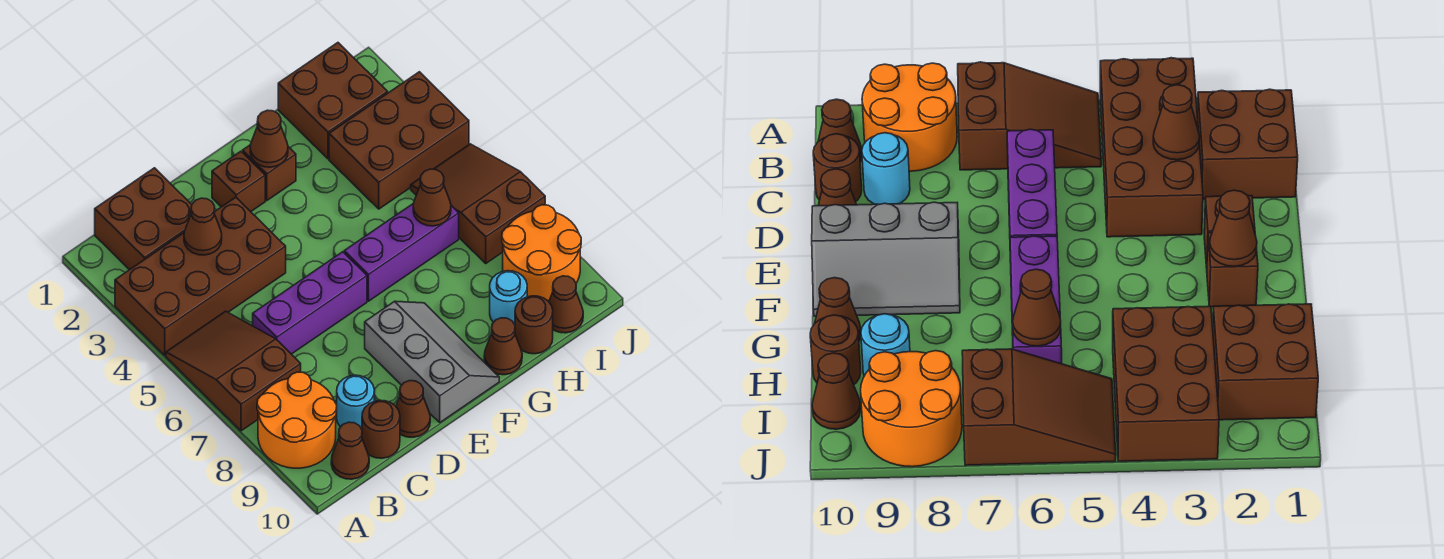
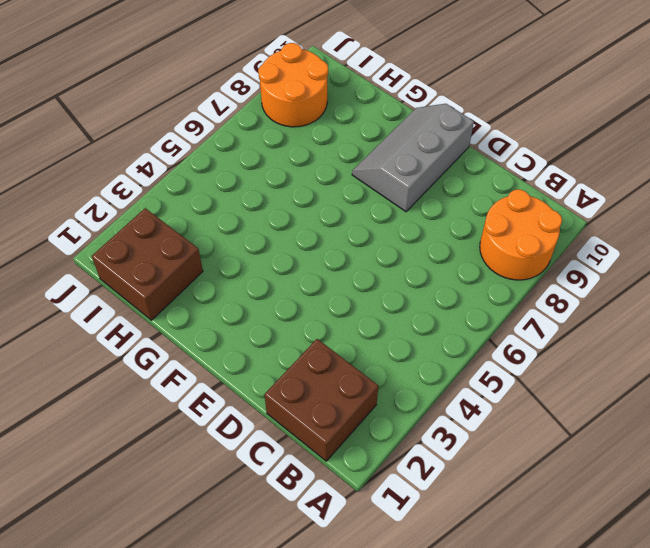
none -> brown brick A3:D4 level 1
none -> brown slope A5:B7 level 1 top 7
none -> brown cone B10 level 1

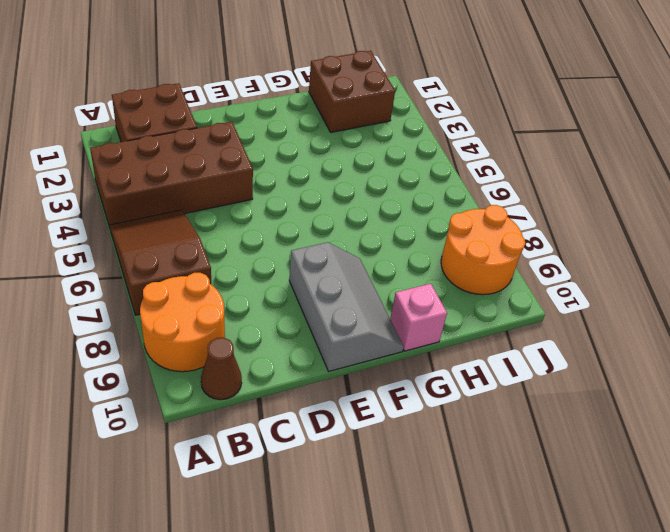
pink brick G10 level 1 -> brown cone G10 level 1
none -> purple brick C6:E6 level 1
none -> cyan round brick C9 level 1
none -> brown round brick C10 level 1

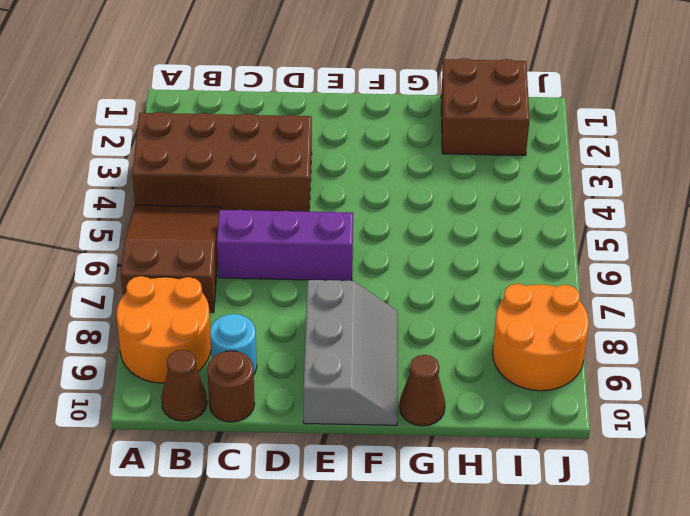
none -> brown brick B1:C2 level 1
none -> brown cone D10 level 1
none -> brown brick E2 level 1

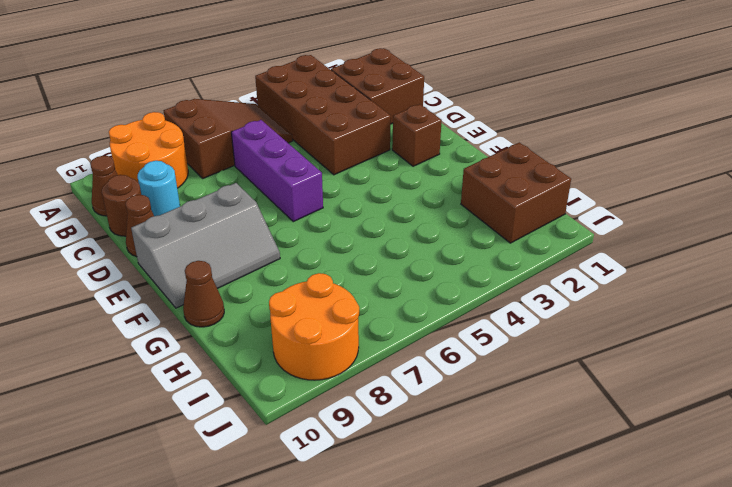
none -> brown brick F2 level 1
none -> purple brick F6:H6 level 1
none -> brown brick H3:J4 level 1

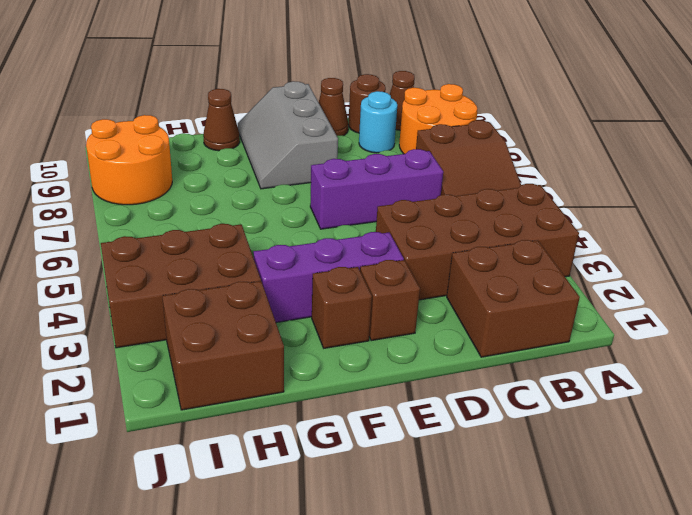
purple brick E3:G3 level 1 -> purple brick F6:H6 level 1
none -> cyan round brick H9 level 1
none -> brown round brick H10 level 1
none -> brown slope I5:J7 level 1 top 7

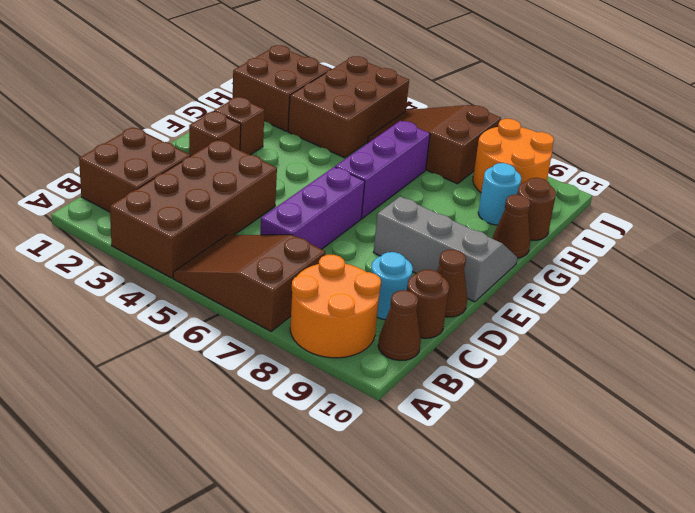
none -> brown cone I10 level 1
none -> brown cone C3 level 2
none -> brown cone F2 level 2

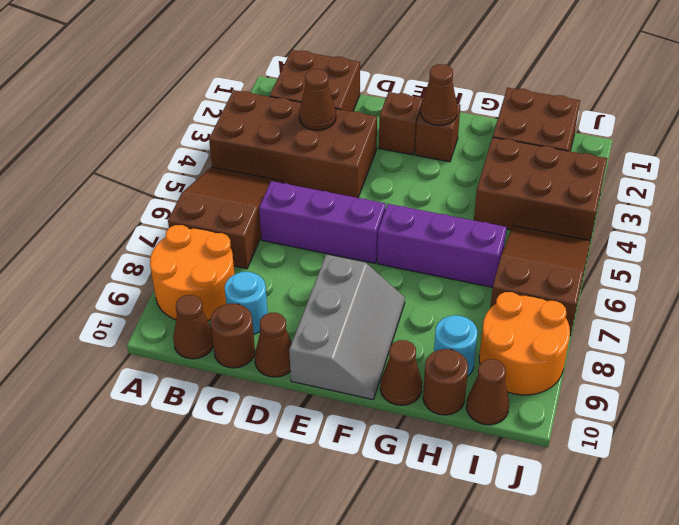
none -> brown cone H6 level 2

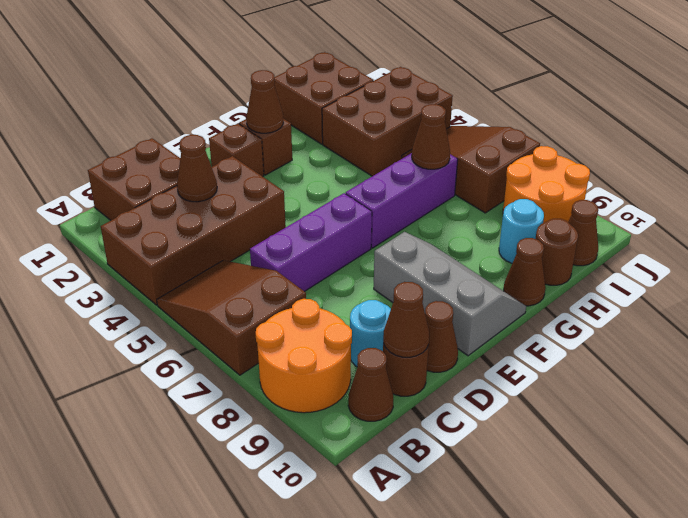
brown cone C10 level 2 -> none

